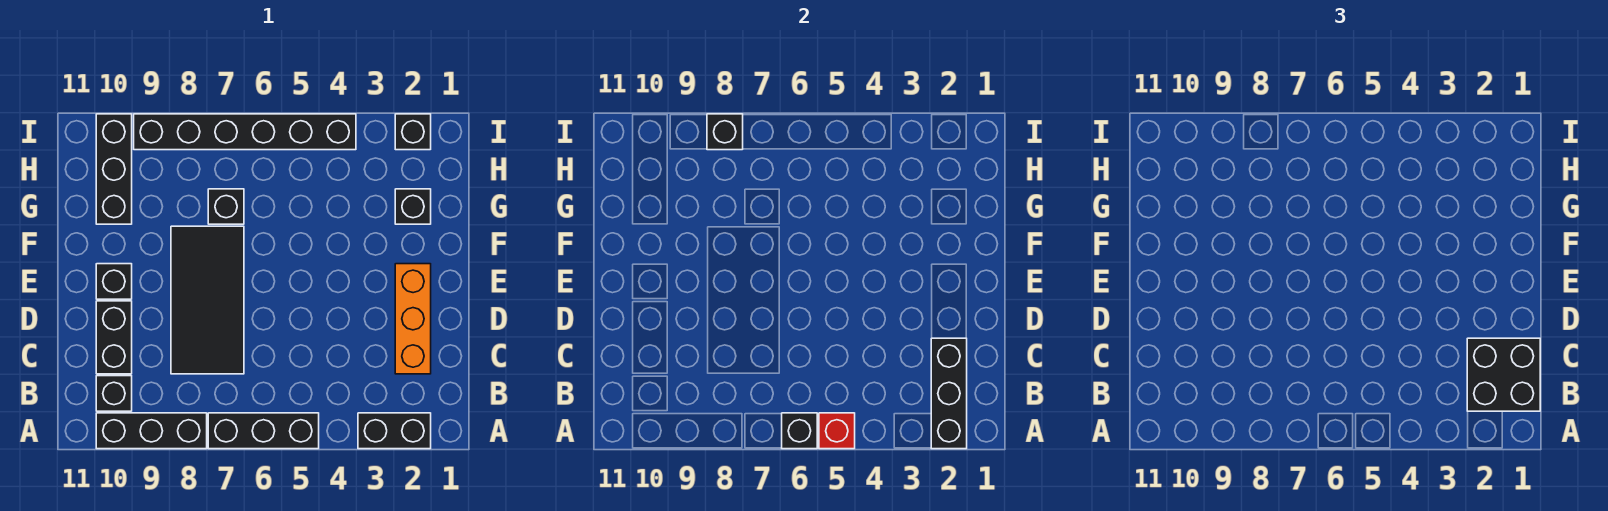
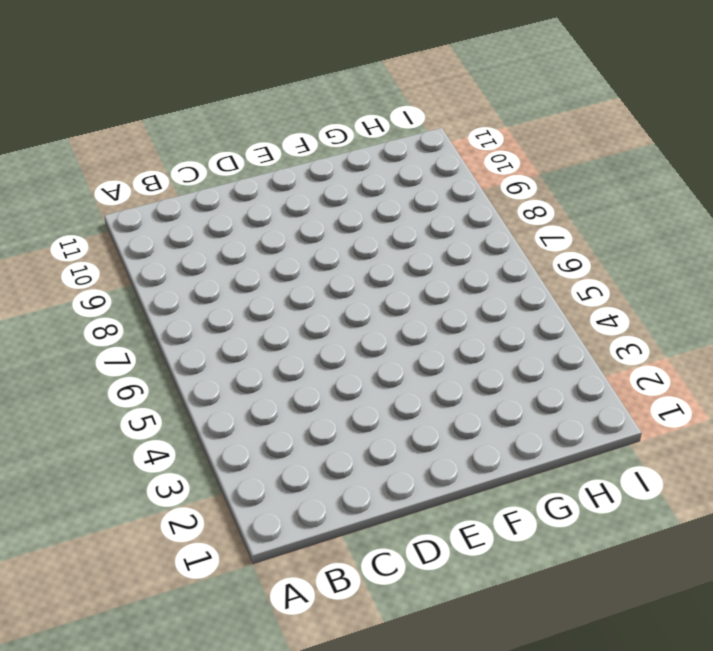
none -> black brick A2:A3 level 1
none -> black brick A5:A7 level 1
none -> black brick A8:A10 level 1

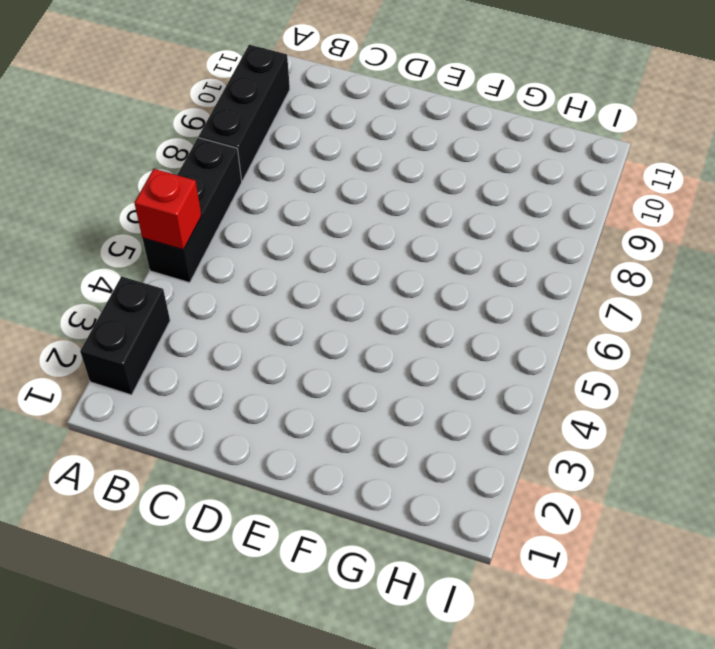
none -> black brick B10 level 1
none -> orange brick C2:E2 level 1
none -> black tile C7:F8 level 1

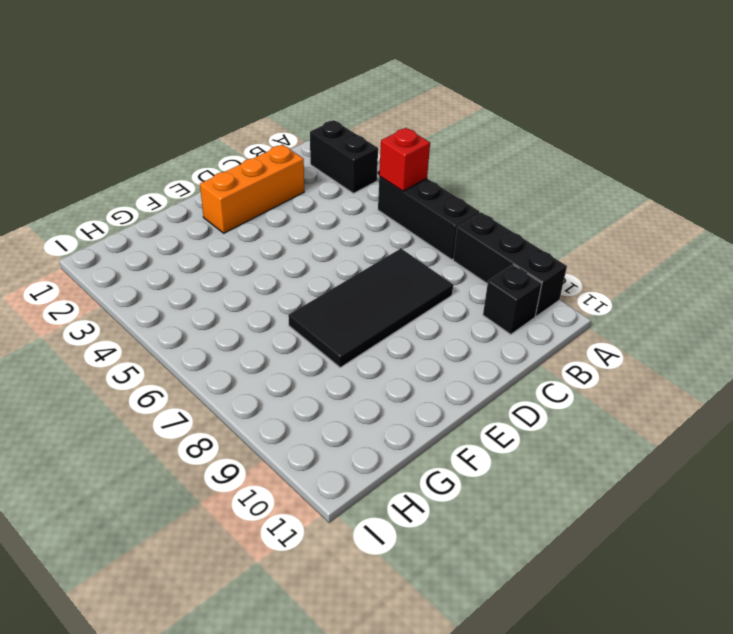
none -> black brick C10:D10 level 1
none -> black brick E10 level 1
none -> black brick G2 level 1

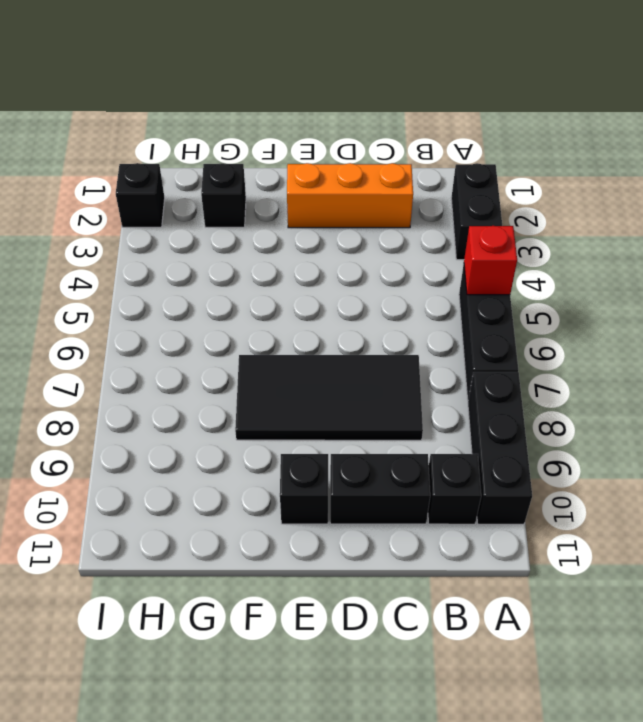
none -> black brick G7 level 1
none -> black brick G10:I10 level 1
none -> black brick I4:I9 level 1

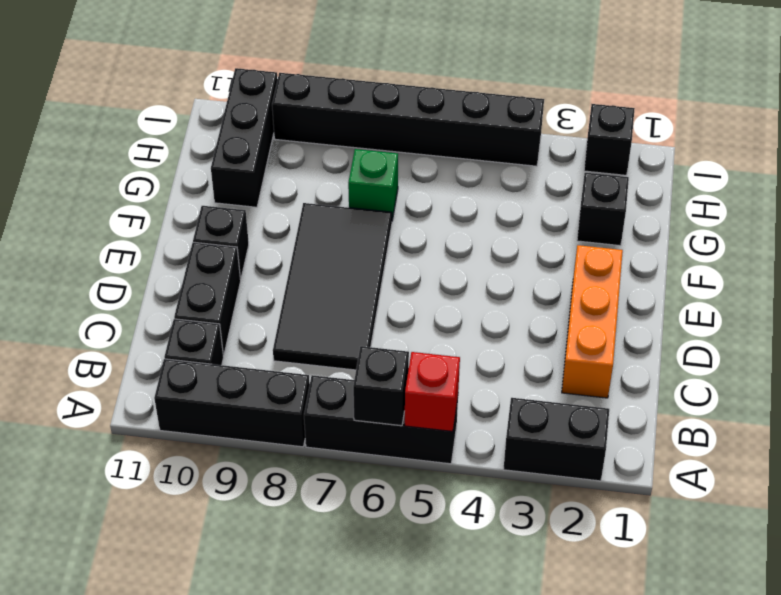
green brick G7 level 1 -> black brick G7 level 1
none -> black brick A2:C2 level 2
none -> black brick I8 level 2
none -> black brick B1:C2 level 3

